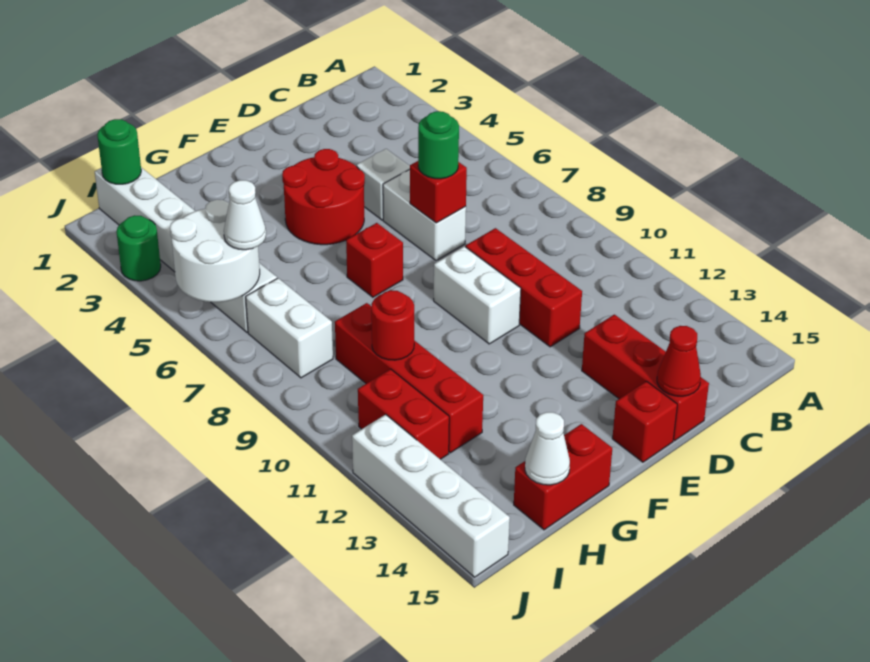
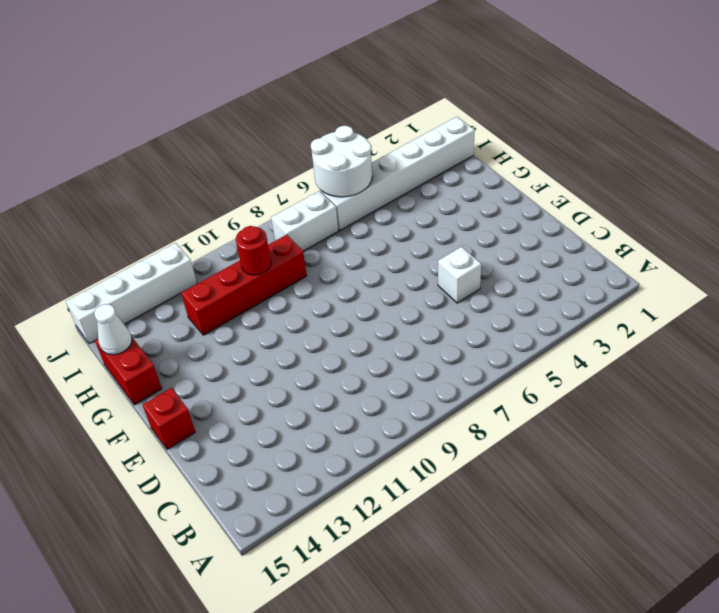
none -> white brick D6:D7 level 1
none -> red brick D9:D11 level 1
none -> red brick D13:D15 level 1

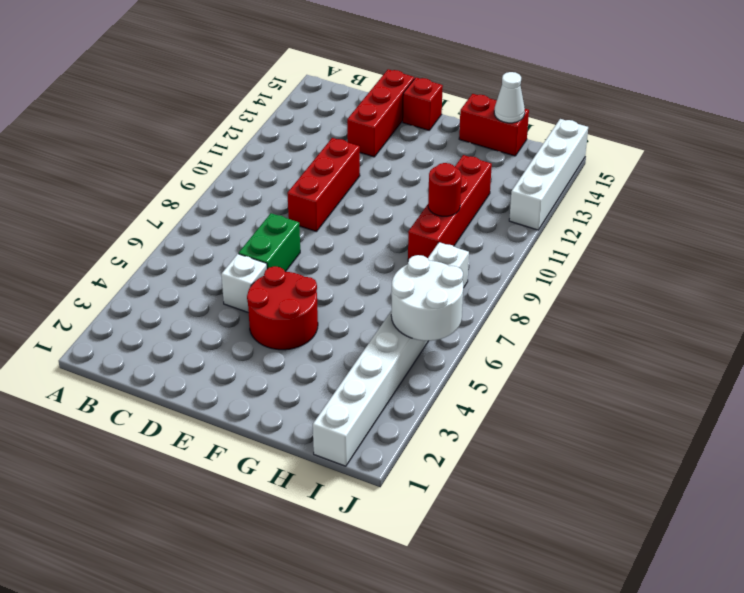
green brick D6:D7 level 1 -> white brick D6:D7 level 1
none -> white brick E9:E10 level 1
none -> red brick F7 level 1
none -> red brick I11:I12 level 1

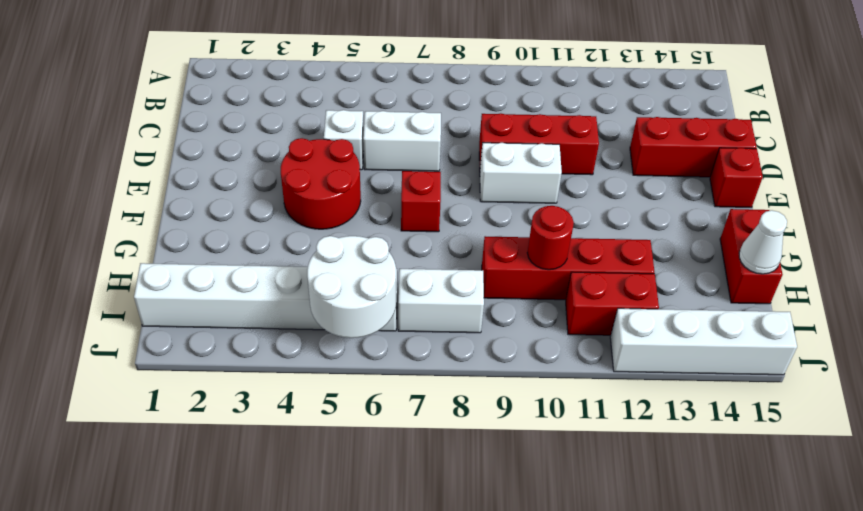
none -> green round brick J3 level 1
none -> red brick D7 level 2
none -> red cone D15 level 2

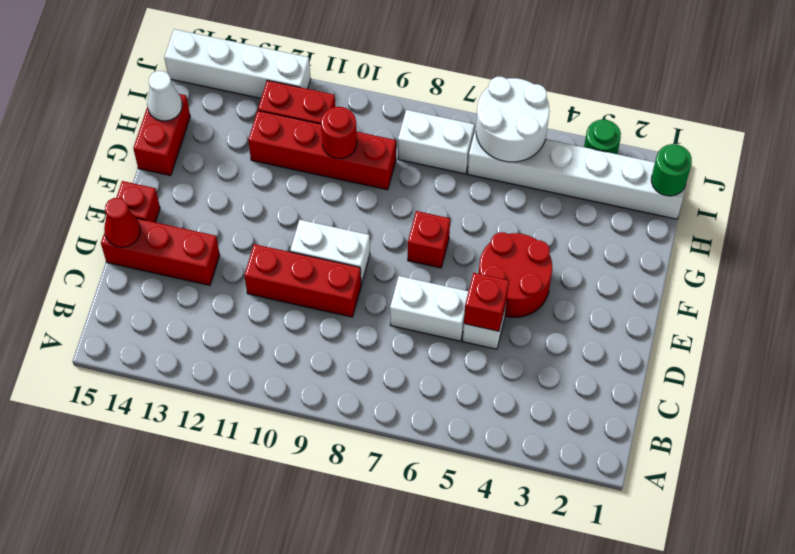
red brick D5 level 2 -> red brick D7 level 2
none -> green round brick D7 level 3
none -> white cone I6 level 3

